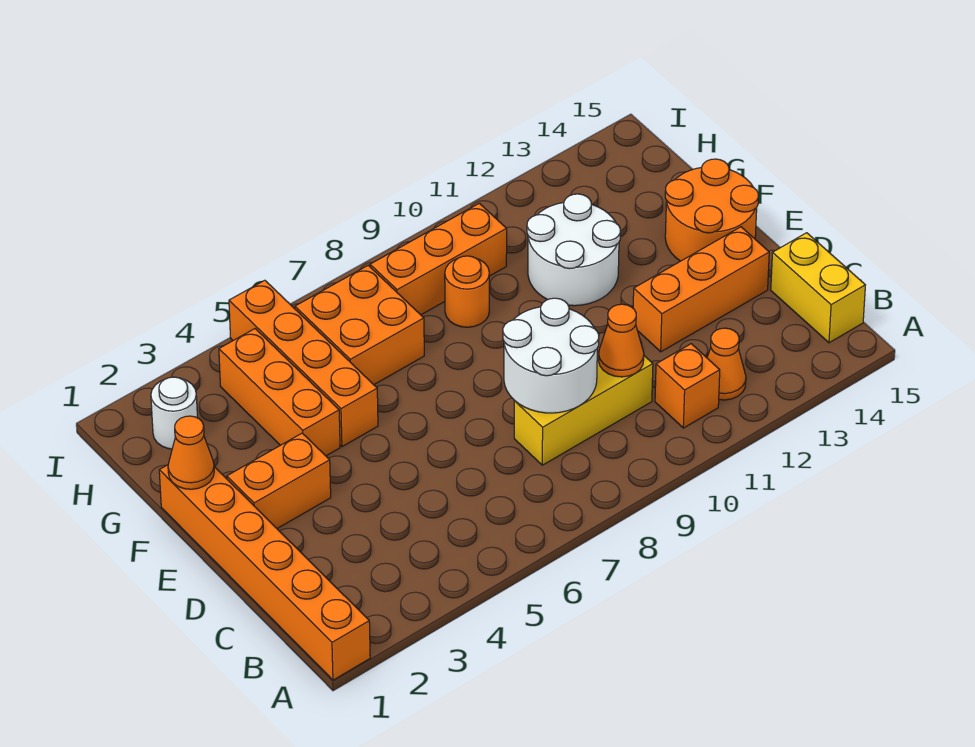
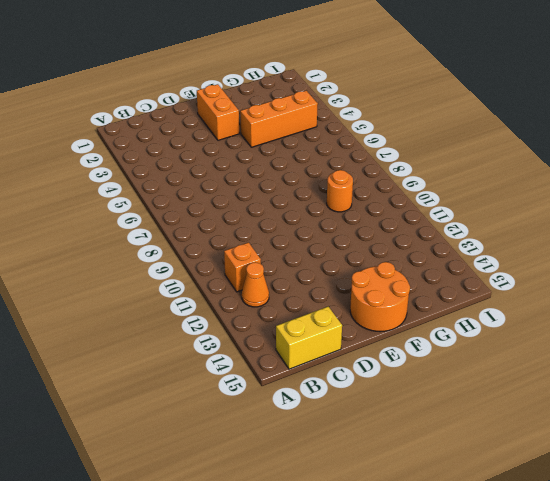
none -> orange brick A1:F1 level 1
none -> yellow brick C8:C10 level 1
none -> orange brick D12:D14 level 1

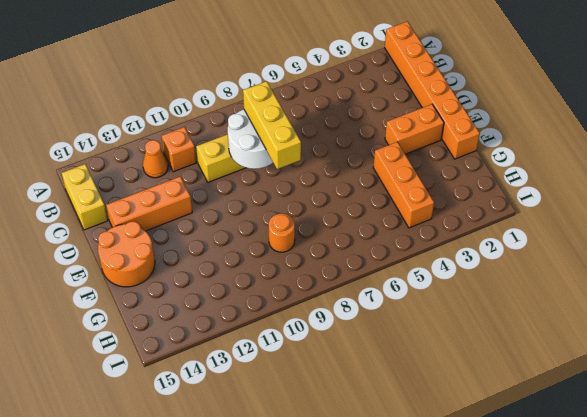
yellow brick C8:E8 level 3 -> none
none -> orange brick F5:I5 level 1
none -> white round brick F11:G12 level 1
none -> orange brick G6:H7 level 1

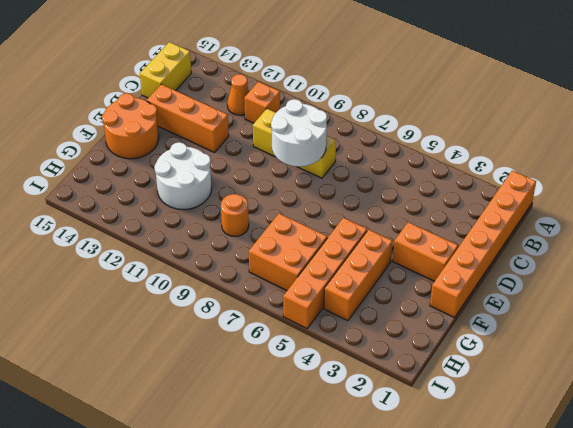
none -> white round brick H2 level 1
none -> orange brick H8:H10 level 1
none -> orange cone C10 level 2

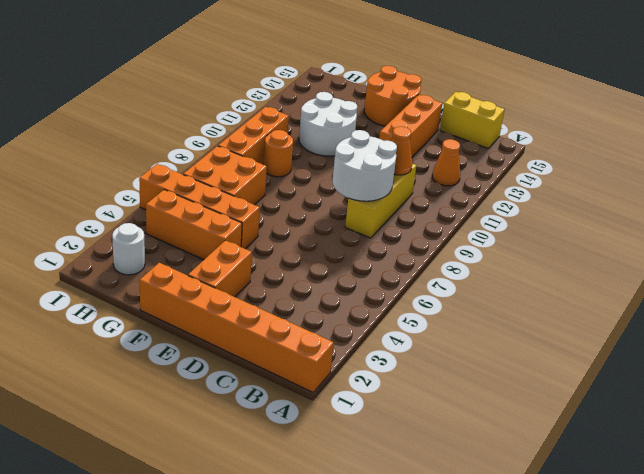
none -> orange brick B11 level 1
none -> orange cone F1 level 2

